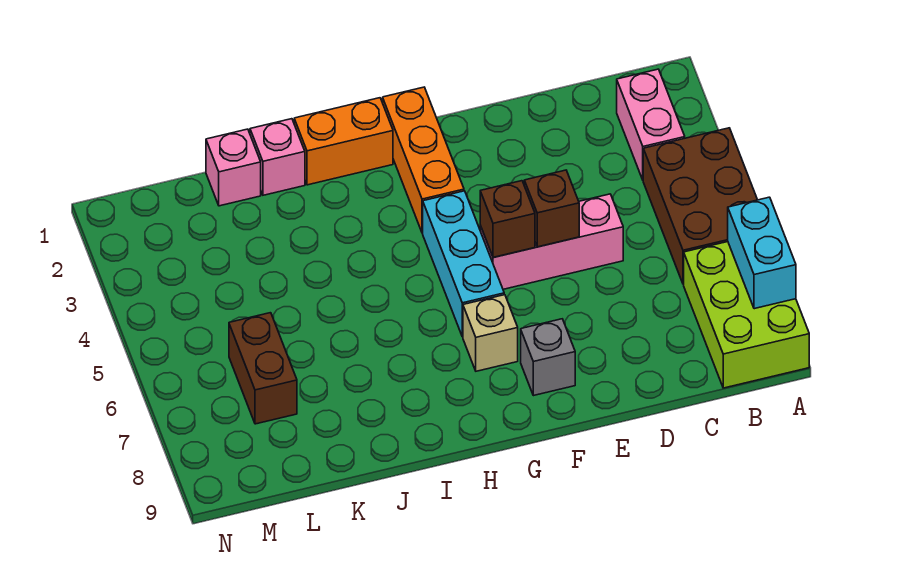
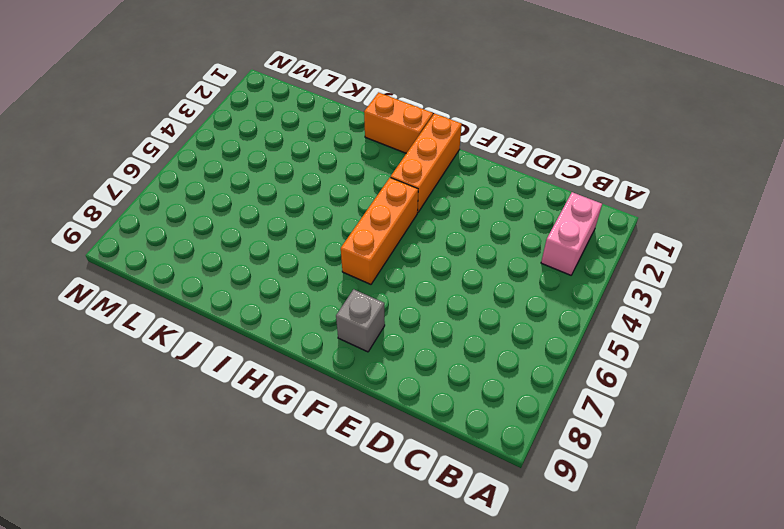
orange brick G4:G6 level 1 -> cyan brick G4:G6 level 1
none -> brown brick A4:B6 level 1
none -> lime brick A7:B9 level 1
none -> pink brick D5:F5 level 1

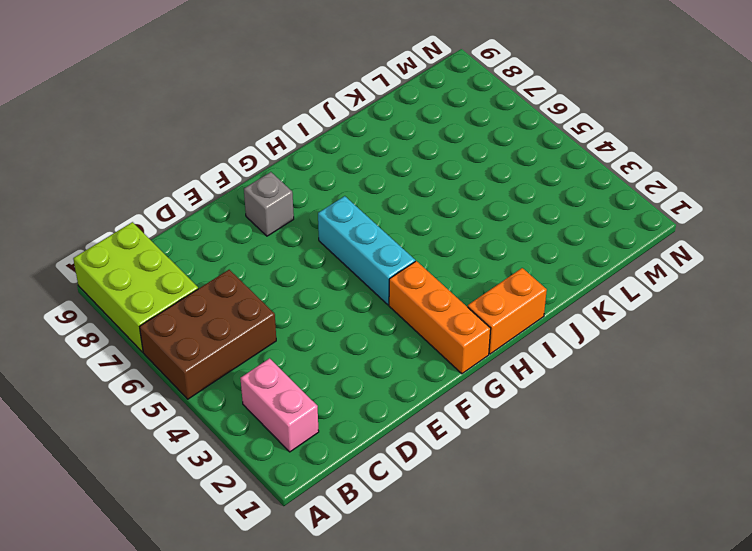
brown brick A5:C6 level 1 -> brown brick A4:B6 level 1
none -> pink brick D5:F5 level 1
none -> tan brick G7 level 1
none -> pink brick J1 level 1

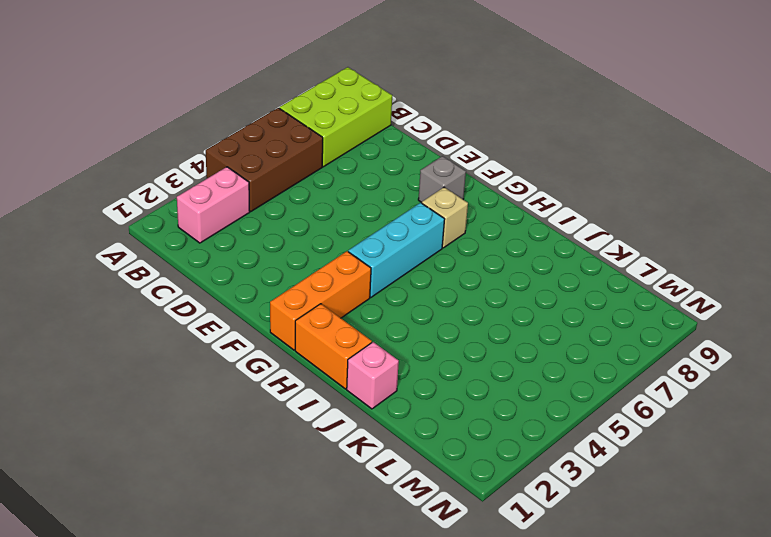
none -> pink brick D5:F5 level 1
none -> pink brick K1 level 1
none -> brown brick L6:L7 level 1

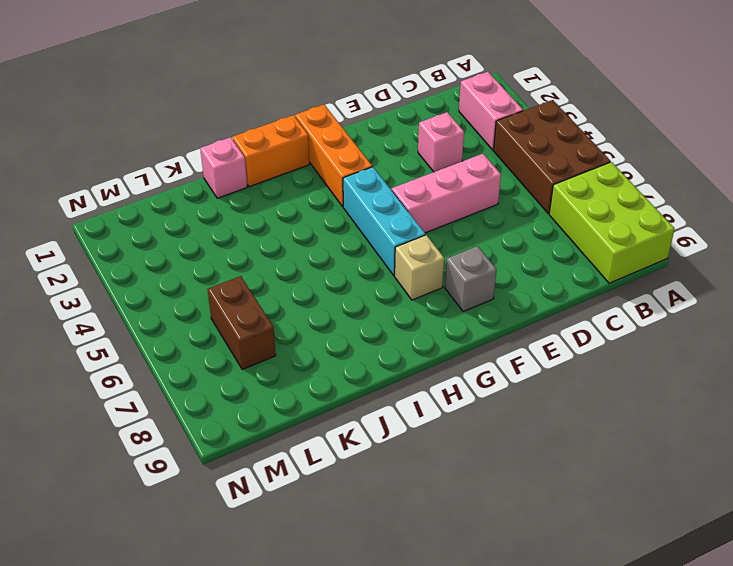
pink brick D3 level 1 -> pink brick K1 level 1
none -> cyan brick A7:A8 level 2
none -> brown brick E5 level 2
none -> brown brick F5 level 2

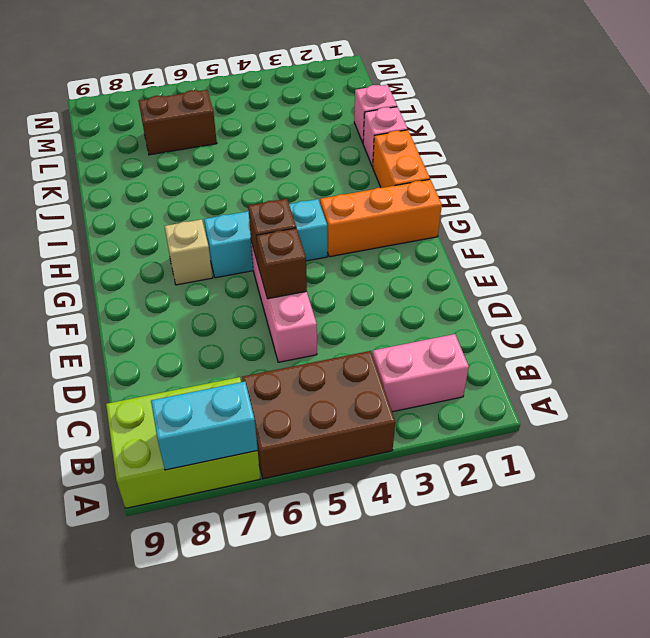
none -> grey brick F8 level 1

